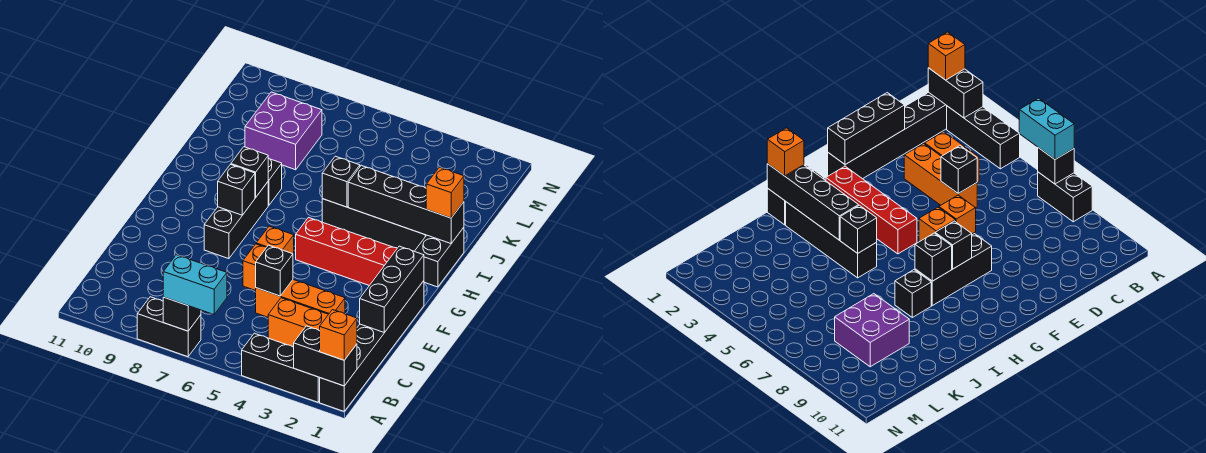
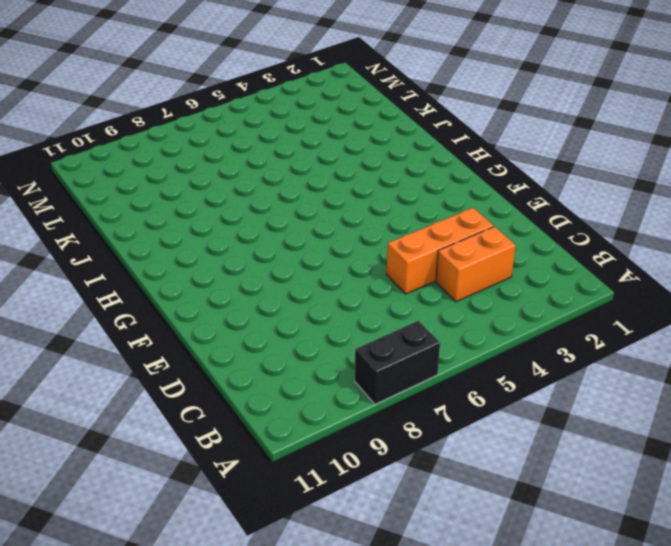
none -> black brick A1:F1 level 1
none -> black brick A2:A4 level 1
none -> orange brick E6 level 1

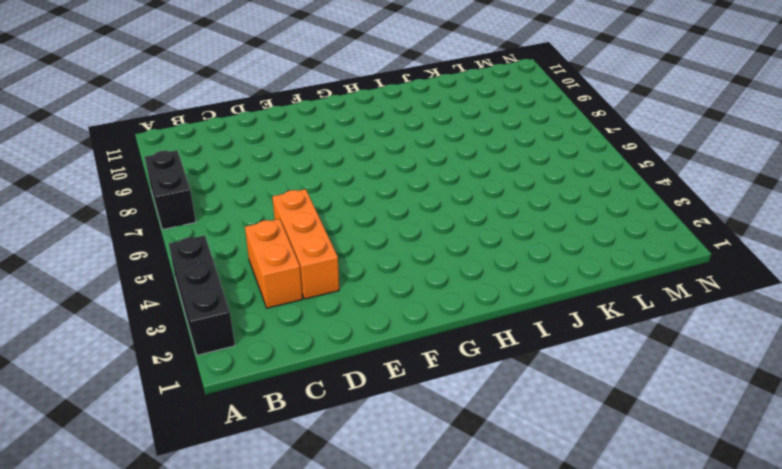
none -> black brick A1:F1 level 1
none -> orange brick E6 level 1
none -> orange brick F6 level 1

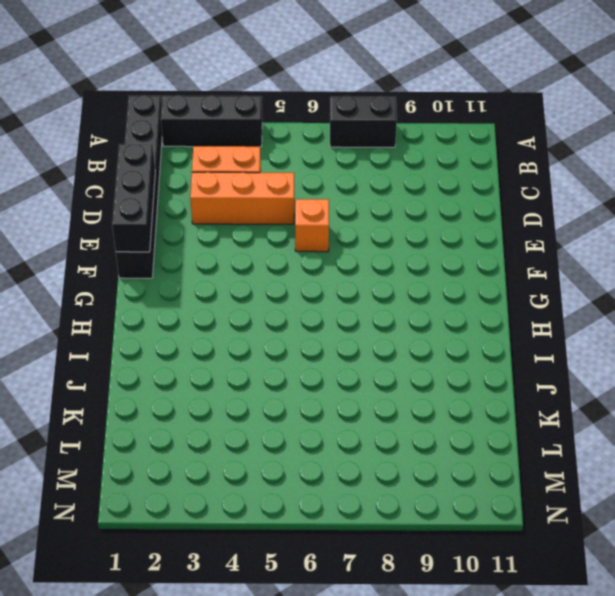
none -> orange brick F6 level 1
none -> black brick F8:H8 level 1
none -> red brick G2:G5 level 1

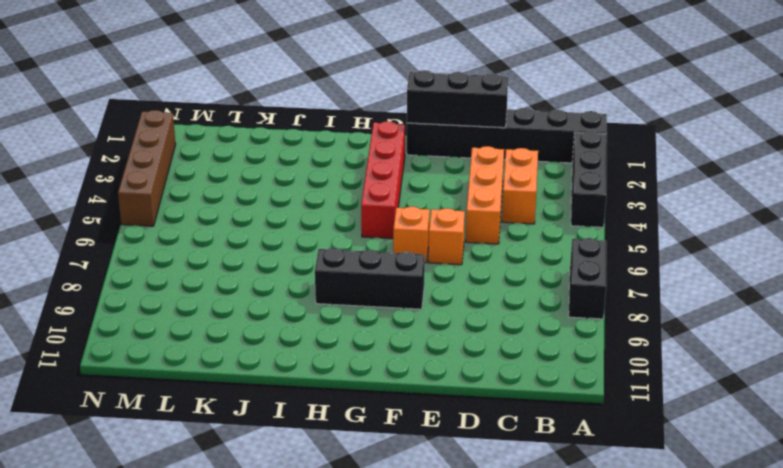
brown brick N2:N5 level 1 -> none
none -> black brick H1:I1 level 1
none -> black brick I2:I5 level 1
none -> black brick I8 level 1

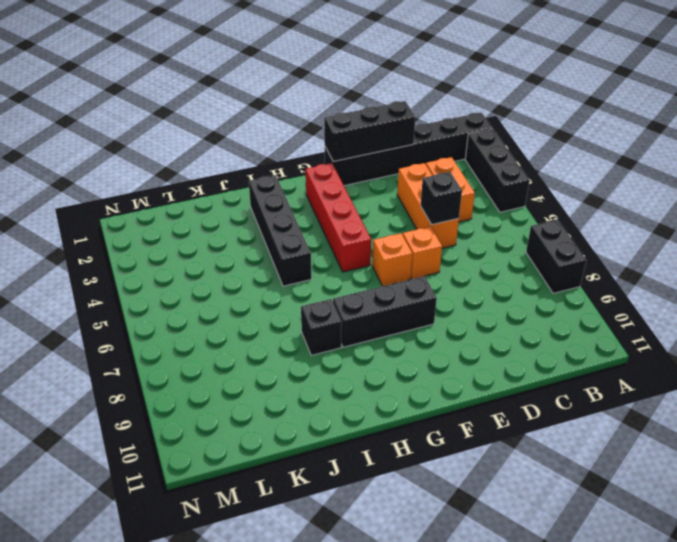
none -> black brick H1:I1 level 1
none -> purple brick K8:L9 level 1
none -> black brick A1:A2 level 2

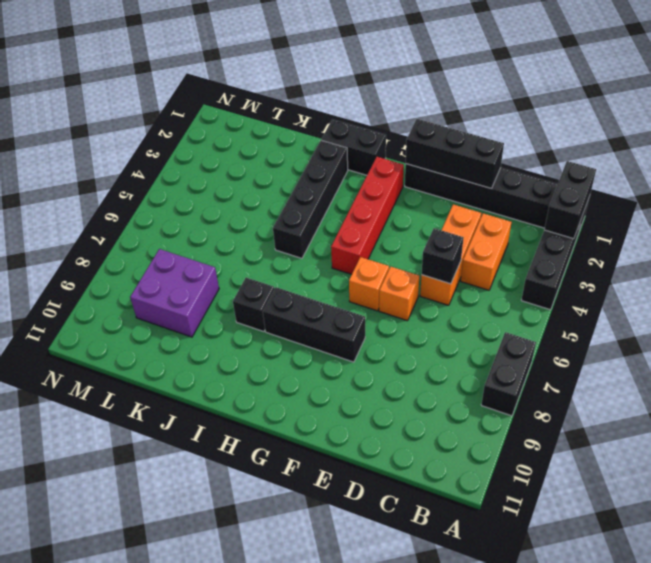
none -> black brick A7 level 2
none -> black brick G8 level 2
none -> black brick H8 level 2

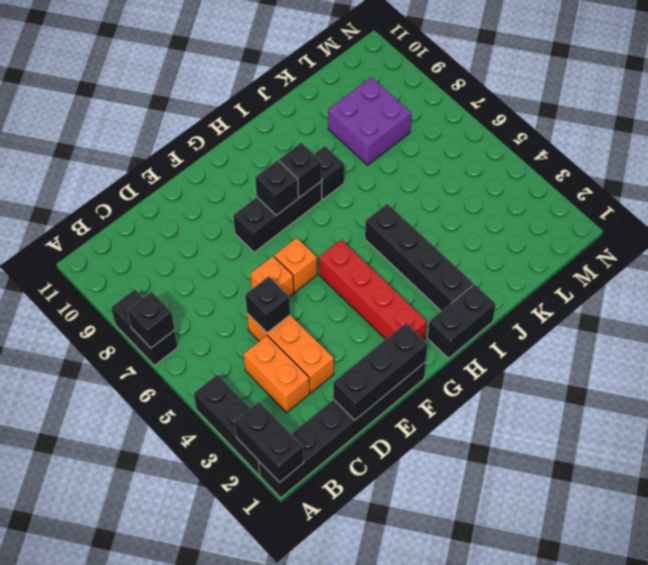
none -> black brick I1:I4 level 2
none -> black brick I5 level 2
none -> orange brick A1 level 3

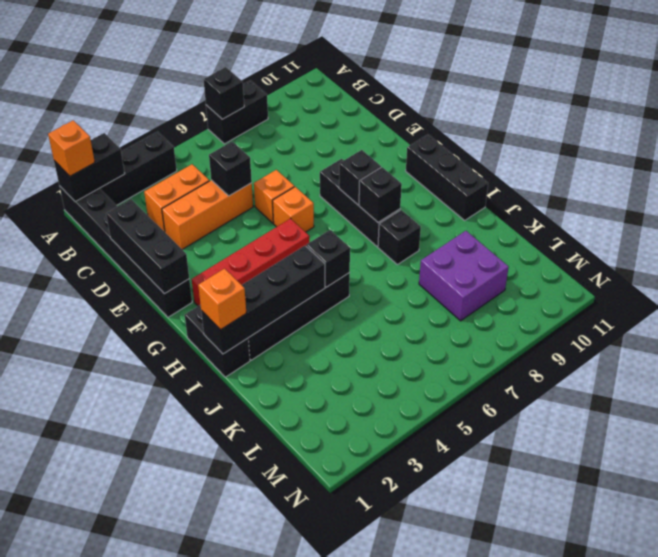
black brick G11:I11 level 1 -> none
none -> cyan brick A6:A7 level 3

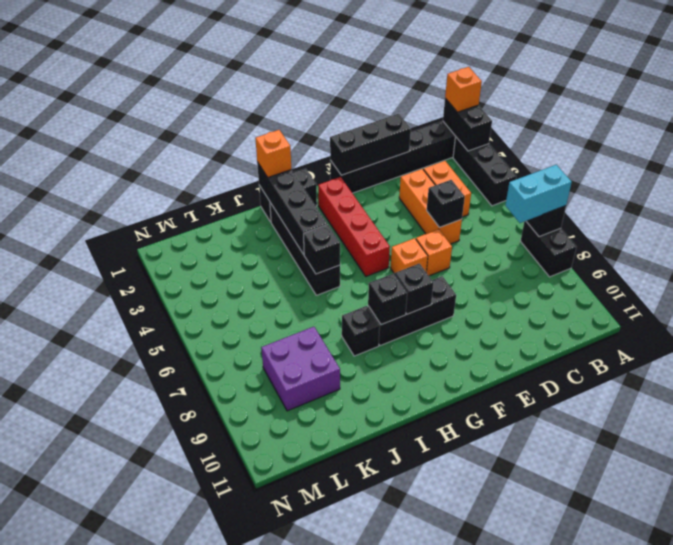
cyan brick A7:B7 level 3 -> cyan brick A6:A7 level 3

